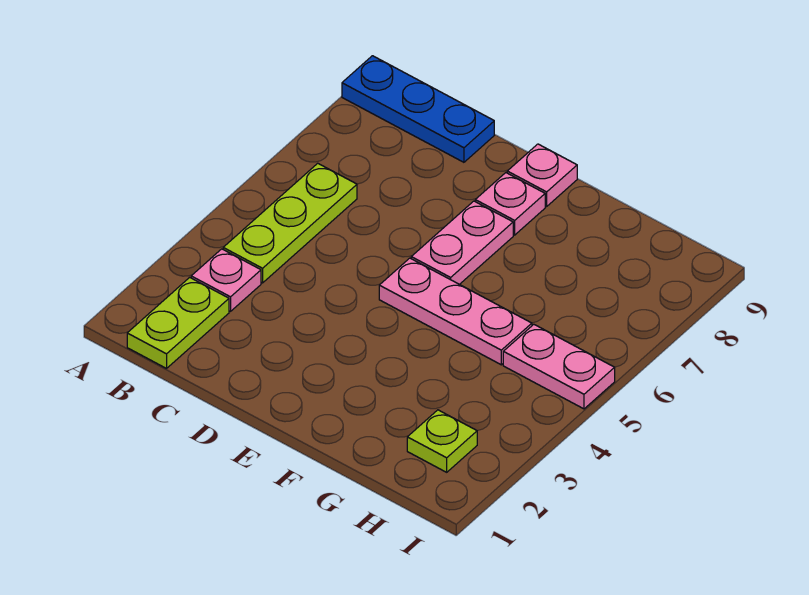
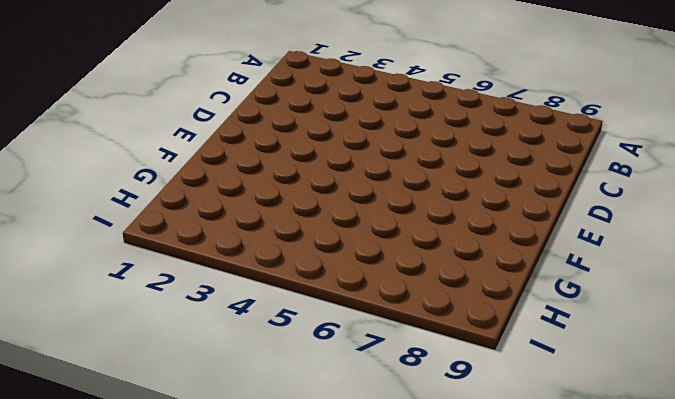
none -> blue plate A9:C9 level 1
none -> lime plate B1:B2 level 1

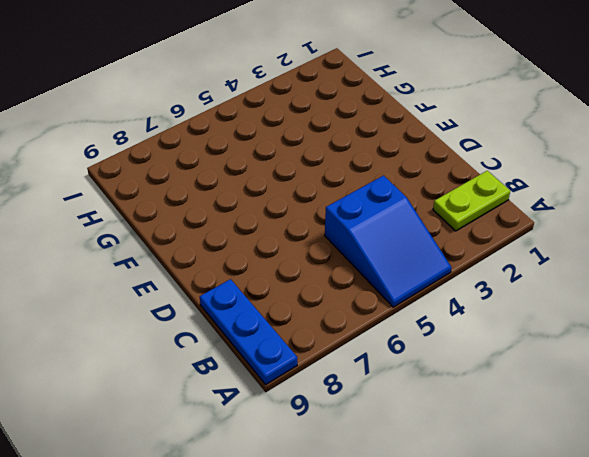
blue slope A4:C5 level 1 top C -> lime plate B4:B6 level 1
none -> pink plate B3 level 1
none -> pink plate E5:G5 level 1

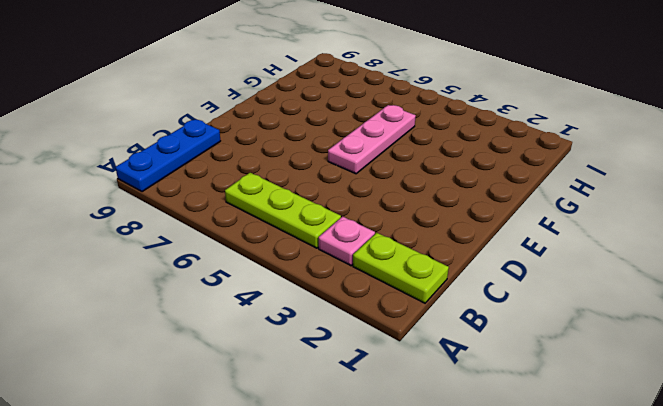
none -> pink plate E6:E7 level 1
none -> pink plate E8 level 1

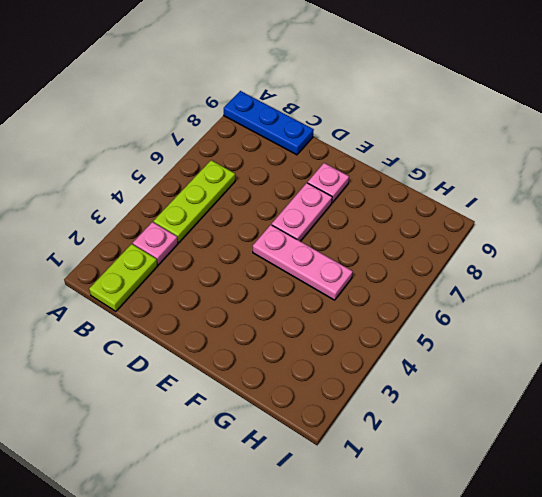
none -> pink plate E9 level 1
none -> lime plate H2 level 1

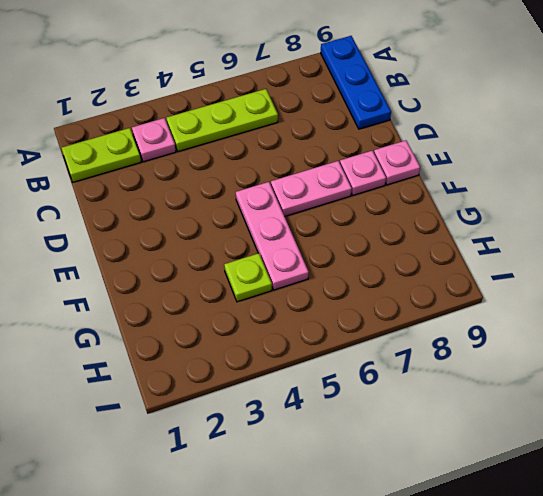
lime plate G4 level 1 -> lime plate H2 level 1
none -> pink plate H5:I5 level 1

